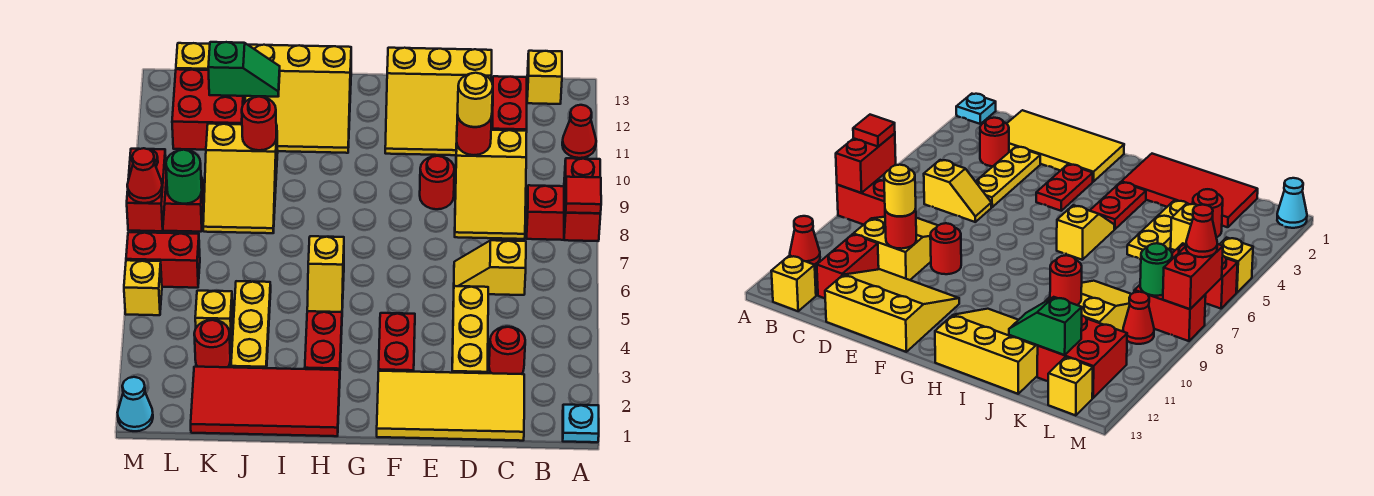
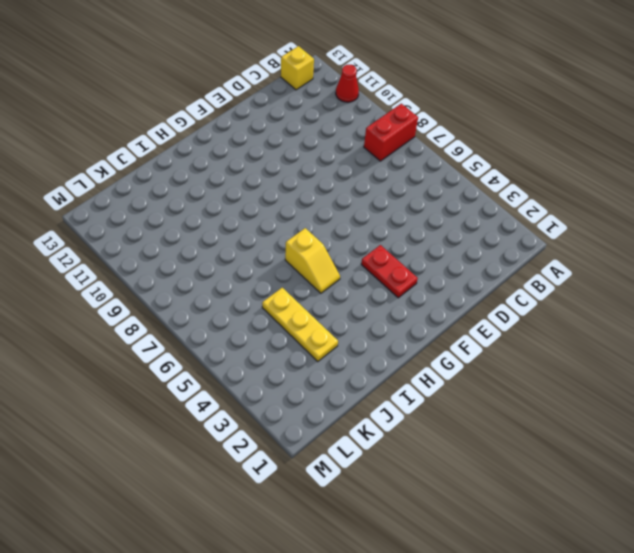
none -> cyan plate A1 level 1
none -> yellow tile C1:F2 level 1
none -> red round brick C3 level 1
none -> yellow slope C6:D6 level 1 top C

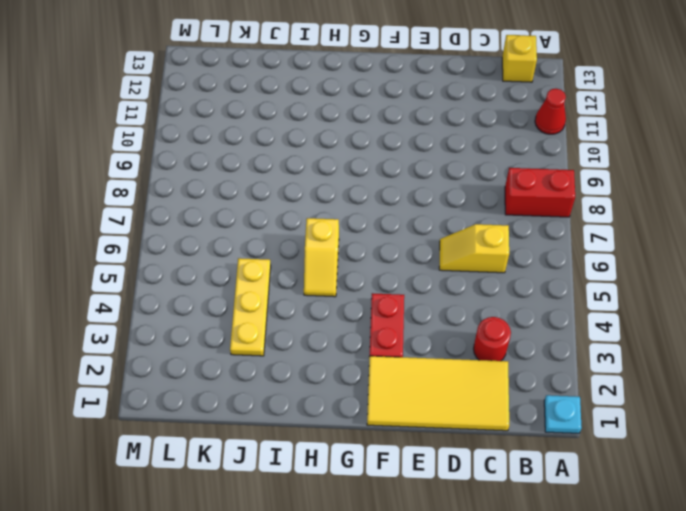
none -> yellow slope C8:D10 level 1 top 10
none -> red brick C11:C12 level 1
none -> yellow plate D3:D5 level 1
none -> yellow slope D11:F13 level 1 top 13

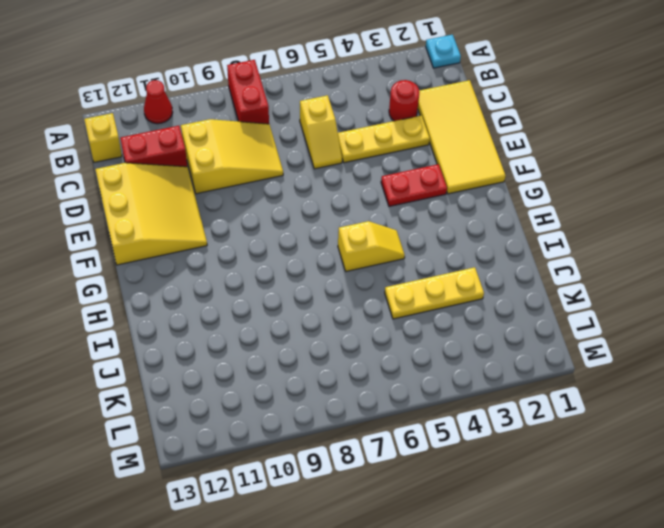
none -> red round brick E9 level 1
none -> red tile H1:K2 level 1
none -> red plate H3:H4 level 1
none -> yellow slope H11:J13 level 1 top 13

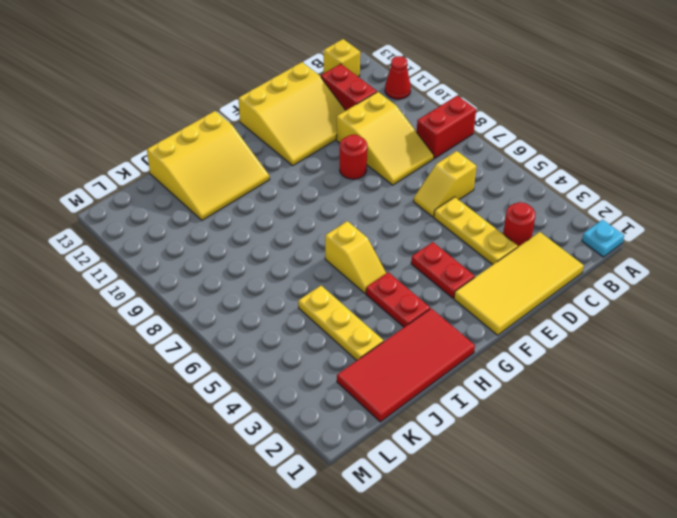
none -> yellow slope J8:K10 level 1 top 10
none -> red round brick K3 level 1
none -> yellow brick K4 level 1
none -> red brick K11:L12 level 1

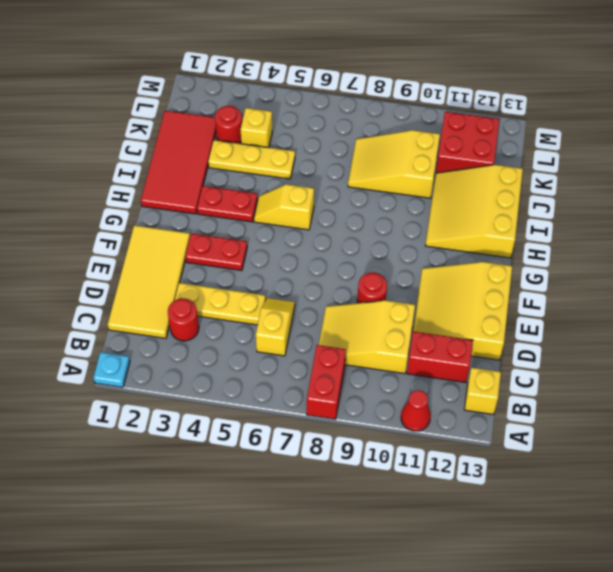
none -> red brick L6:M6 level 1
none -> red brick L8:M8 level 1
none -> red cone L9 level 1
none -> yellow brick L13 level 1

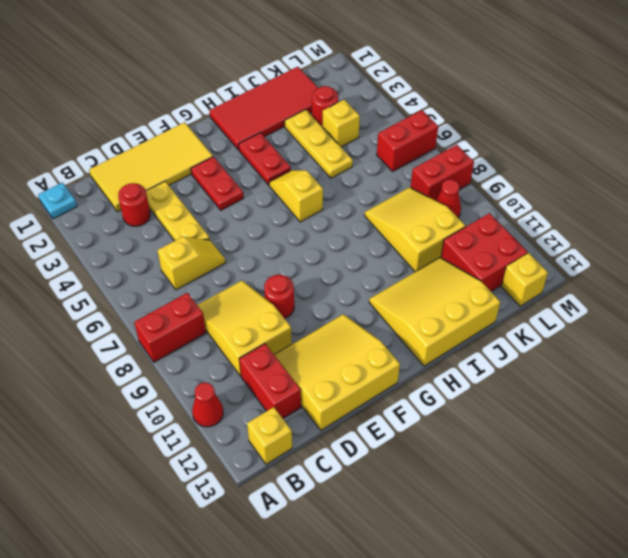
none -> cyan cone M1 level 1
none -> yellow brick M5 level 1
none -> red brick A7:A8 level 2
none -> red round brick D10 level 2

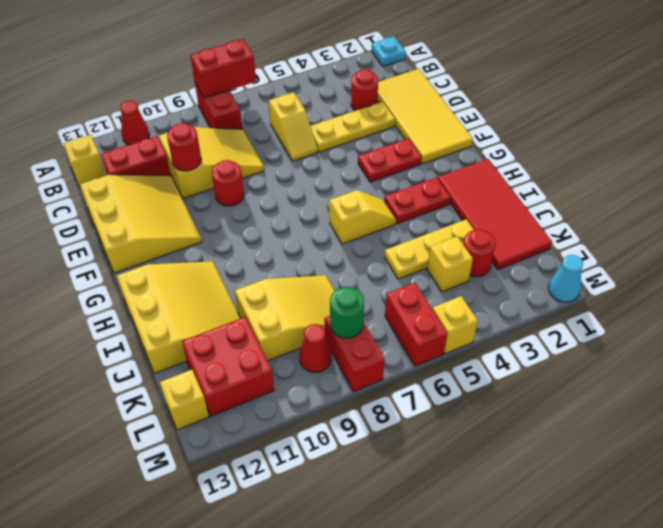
none -> red round brick J10 level 2
none -> green slope J12:K12 level 2 top K
none -> red brick M7:M8 level 2
none -> red tile A7 level 3

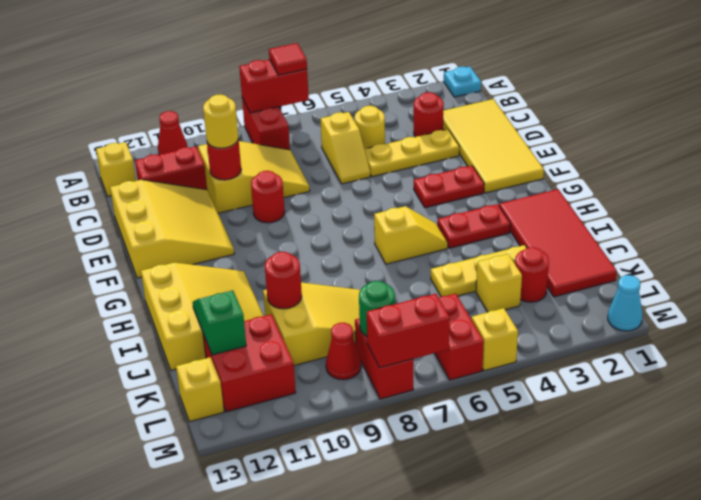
yellow round brick C5 level 1 -> none
none -> red cone M7 level 3

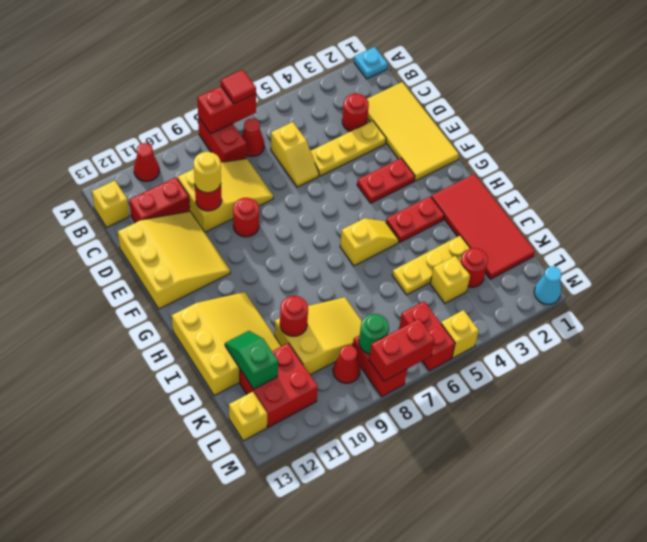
red cone B7 level 1 -> red cone M7 level 3

